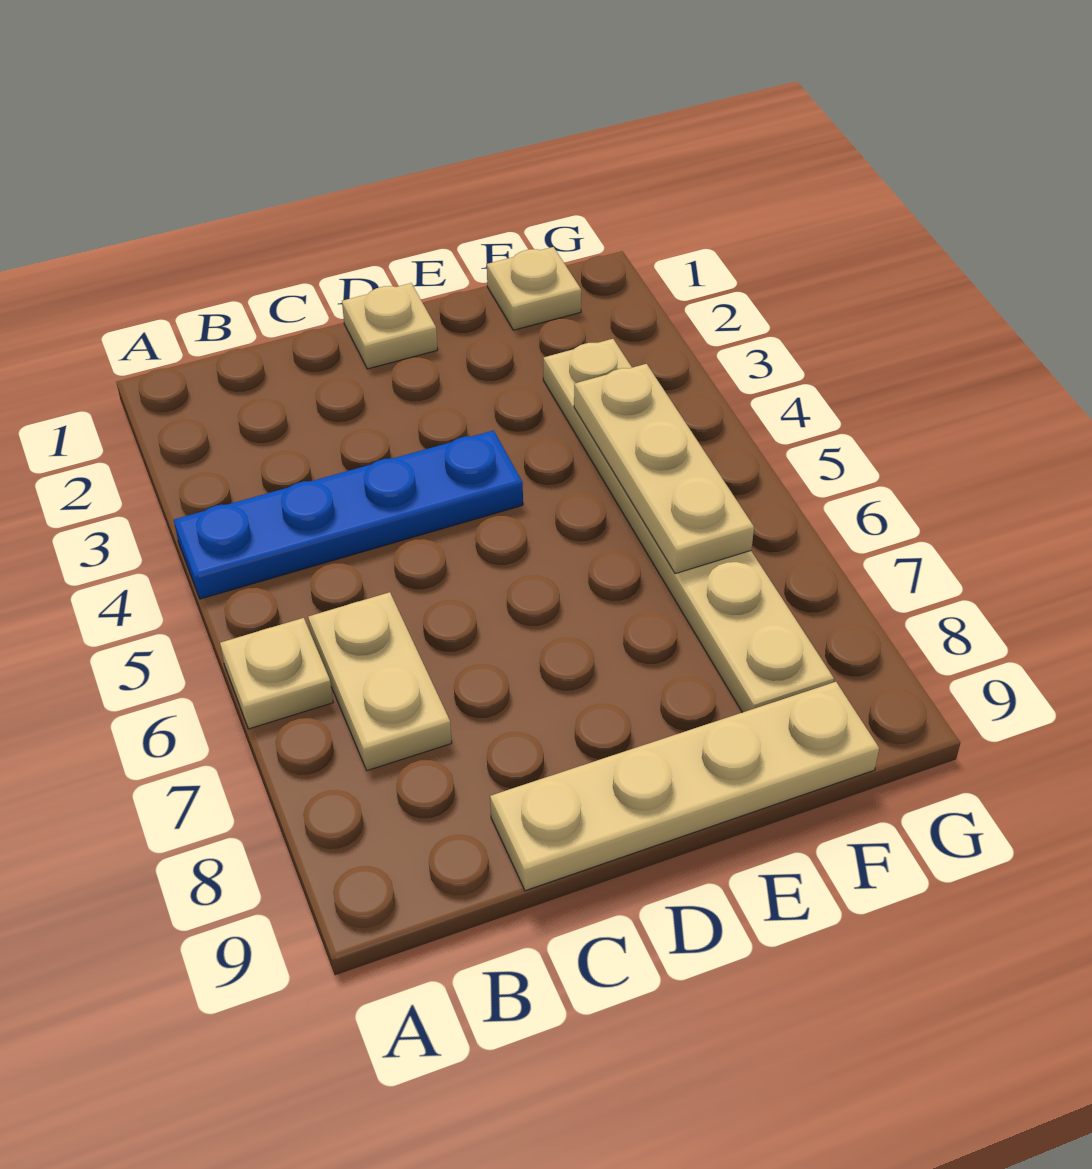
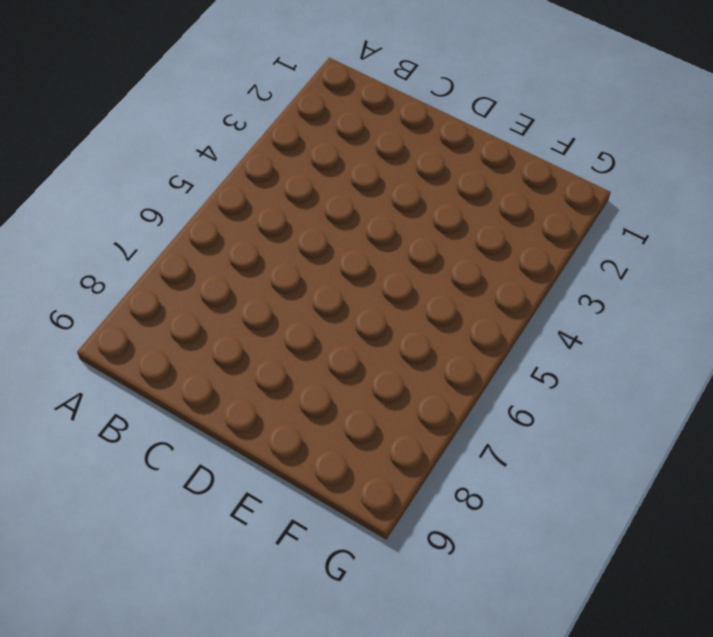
none -> blue plate A4:D4 level 1
none -> tan plate A6 level 1

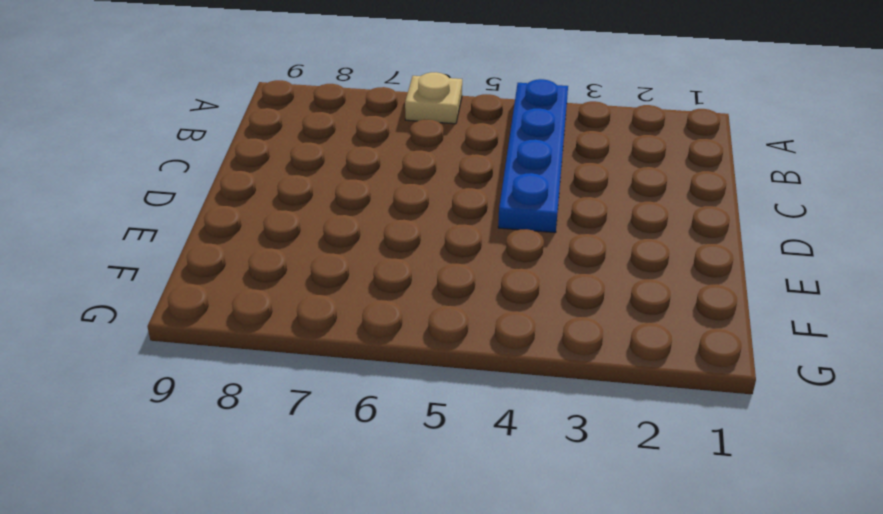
none -> tan plate B6:B7 level 1
none -> tan plate C9:F9 level 1

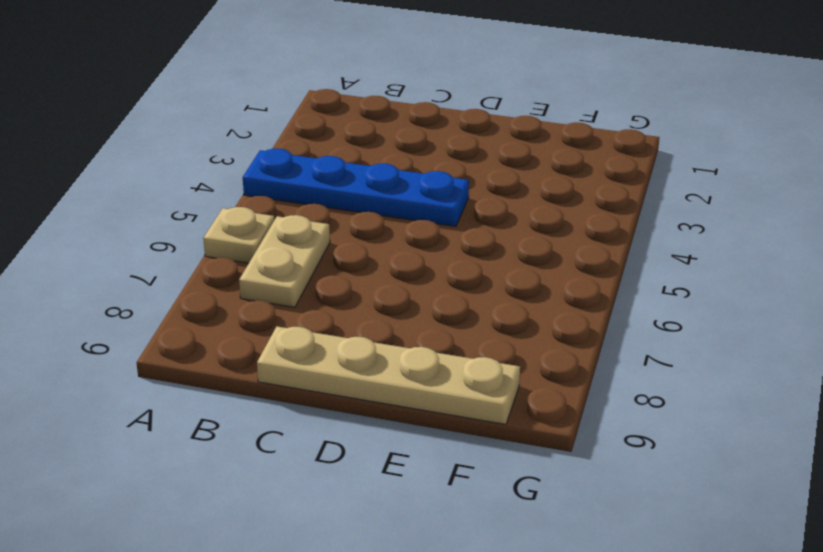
none -> tan plate D1 level 1
none -> tan plate F1 level 1

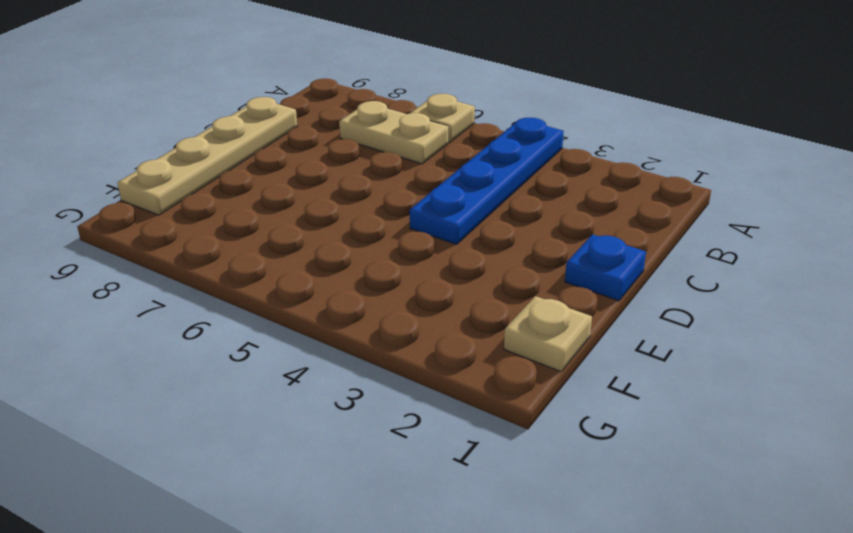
blue plate D1 level 1 -> tan plate D1 level 1
none -> tan plate F3:F8 level 1
none -> tan plate F4:F6 level 2

